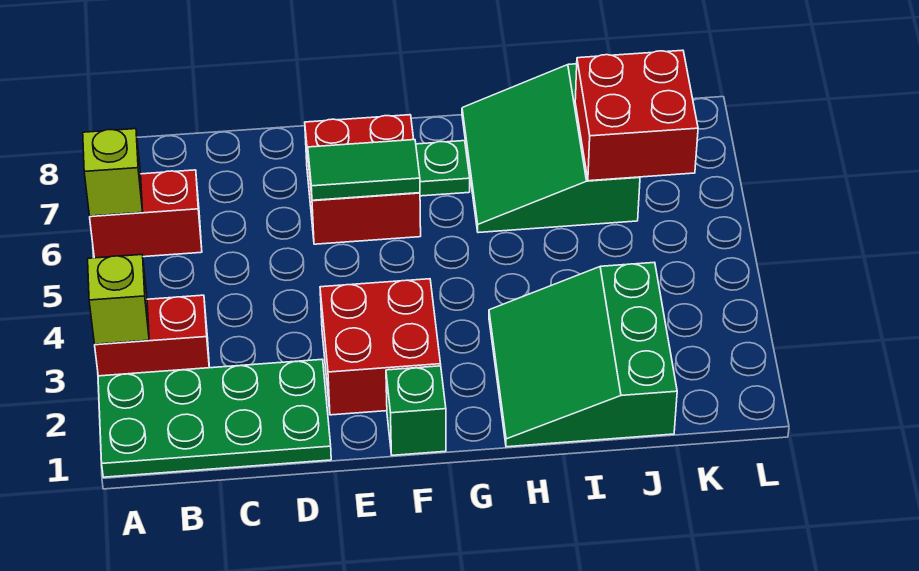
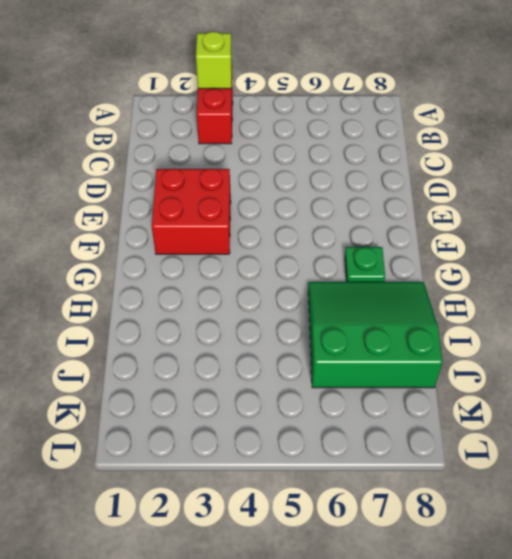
none -> green plate A1:D2 level 1
none -> red brick A6:B6 level 1
none -> red brick E6:F7 level 1

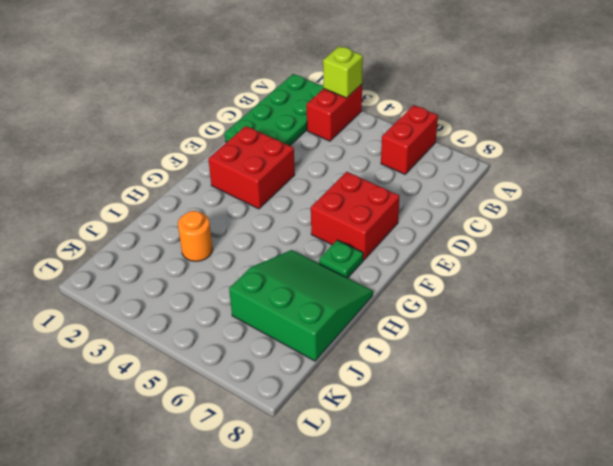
orange round brick I3 level 1 -> green slope H1:J3 level 1 top J
none -> green brick F1 level 1
none -> lime brick A6 level 2
none -> green tile E6:F6 level 2

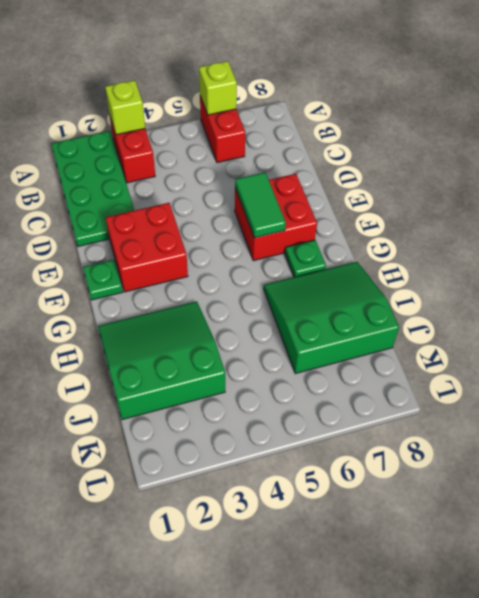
green plate F1 level 1 -> green brick F1 level 1
none -> red brick J6:K7 level 2

